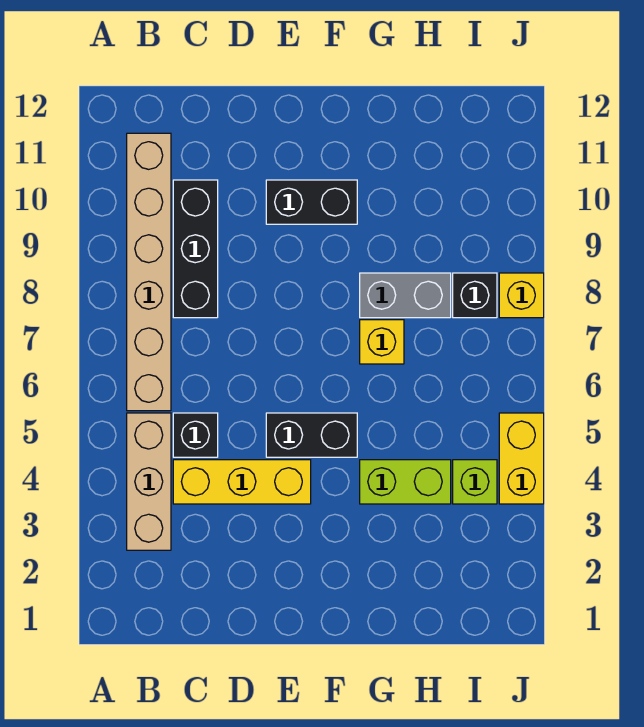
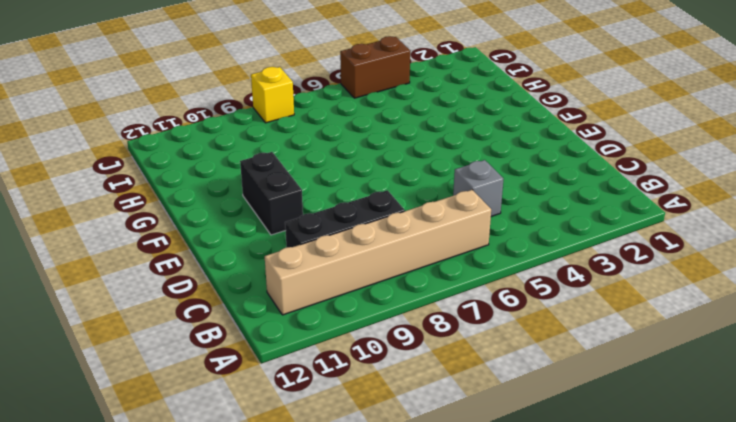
grey brick C5 level 1 -> black brick C5 level 1
brown brick J4:J5 level 1 -> yellow brick J4:J5 level 1
none -> tan brick B3:B5 level 1
none -> yellow brick C4:E4 level 1
none -> black brick E5:F5 level 1

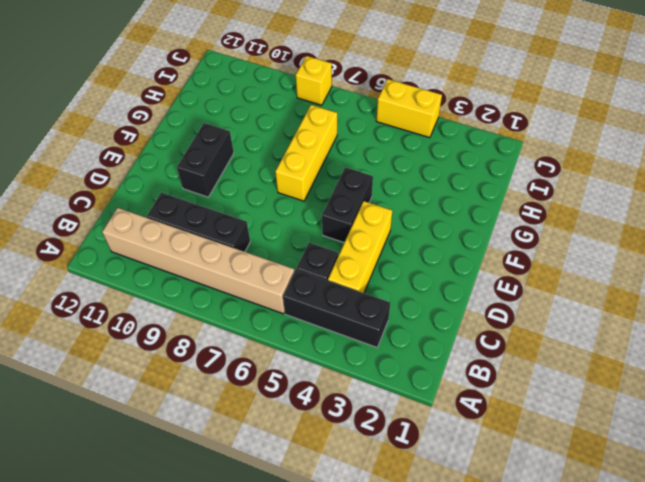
black brick B3:B5 level 1 -> tan brick B3:B5 level 1
yellow brick F7:H7 level 1 -> yellow brick G7 level 1
none -> lime brick G4:H4 level 1
none -> grey brick G8:H8 level 1
none -> lime brick I4 level 1

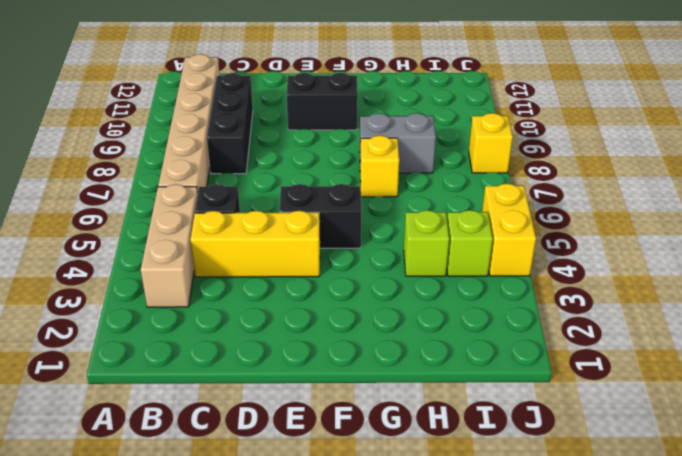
lime brick H4 level 1 -> lime brick G4:H4 level 1
none -> black brick I8 level 1

